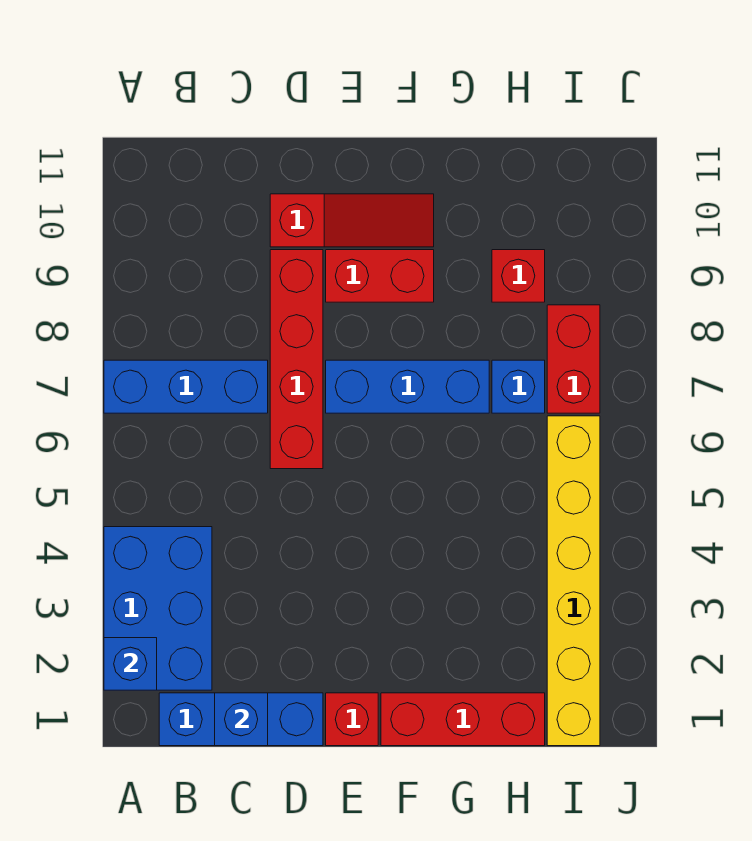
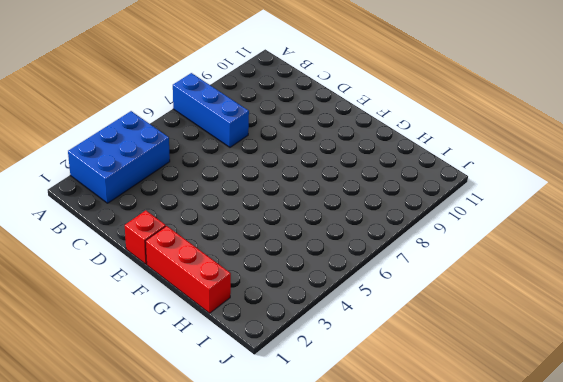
none -> blue brick B1:D1 level 1
none -> red brick D6:D9 level 1
none -> red slope D10:F10 level 1 top D

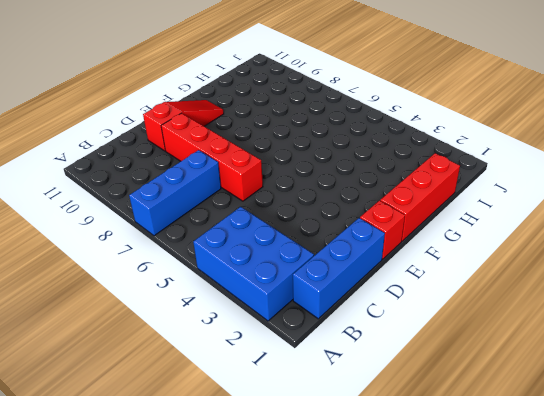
none -> blue brick E7:G7 level 1
none -> red brick E9:F9 level 1
none -> blue brick H7 level 1

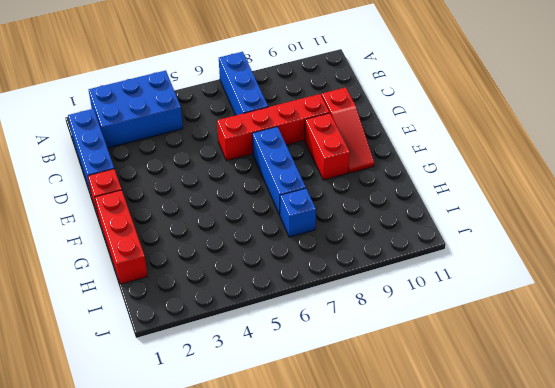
none -> red brick H9 level 1
none -> yellow brick I1:I6 level 1
none -> red brick I7:I8 level 1

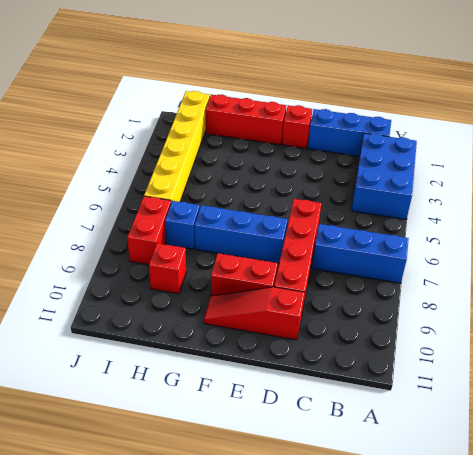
none -> blue brick A2 level 2
none -> blue brick C1 level 2

